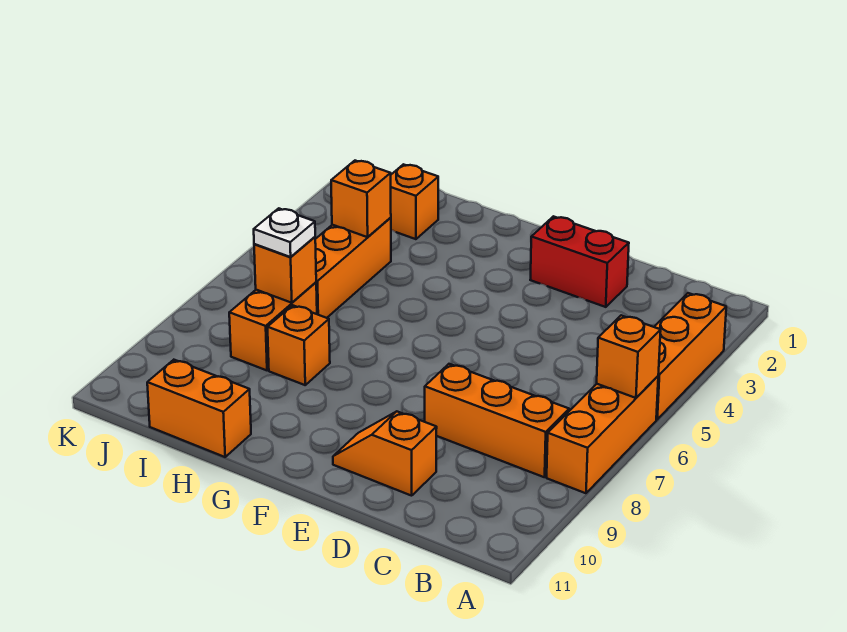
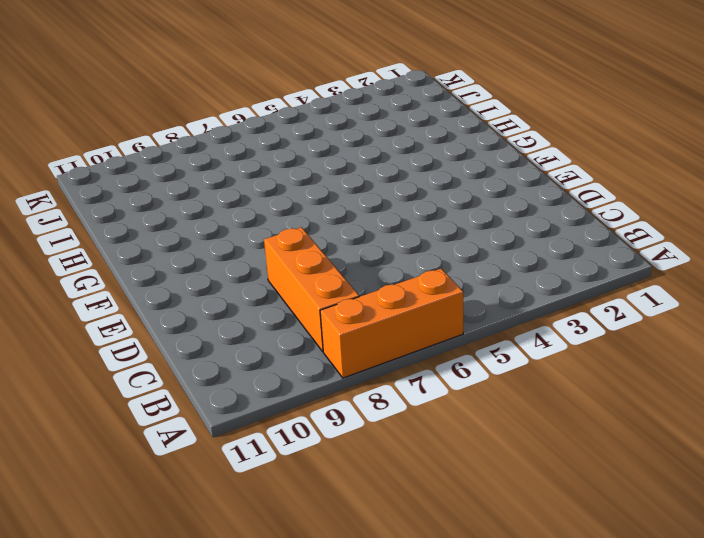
none -> orange brick A3:A5 level 1
none -> red brick D2:E2 level 1
none -> orange slope D10:E10 level 1 top D

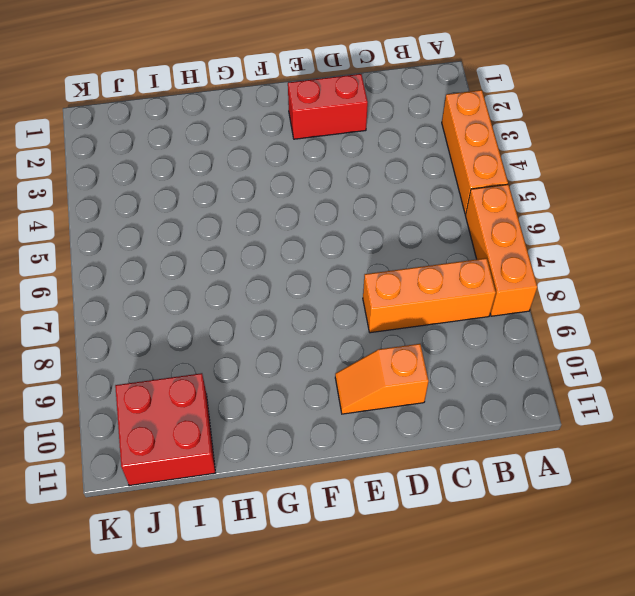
red brick I10:J11 level 1 -> orange brick H11:I11 level 1
none -> orange brick H8 level 1
none -> orange brick I2 level 1
none -> orange brick I4:I6 level 1

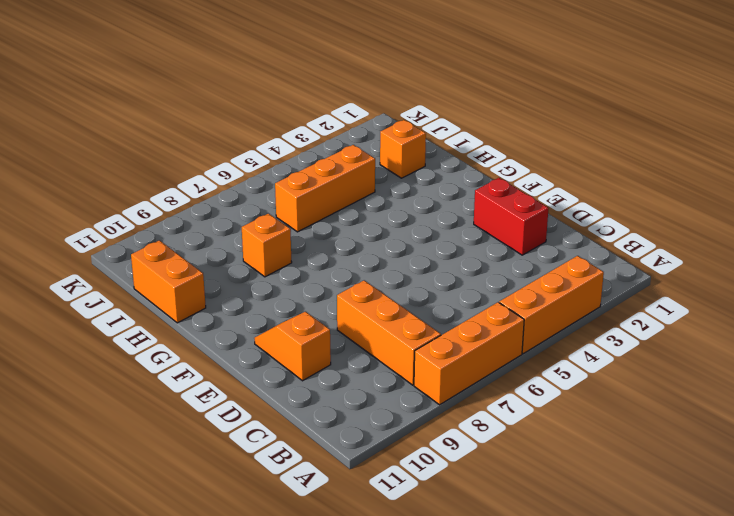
none -> orange brick I7:I8 level 1
none -> orange brick A6 level 2
none -> orange brick I4 level 2

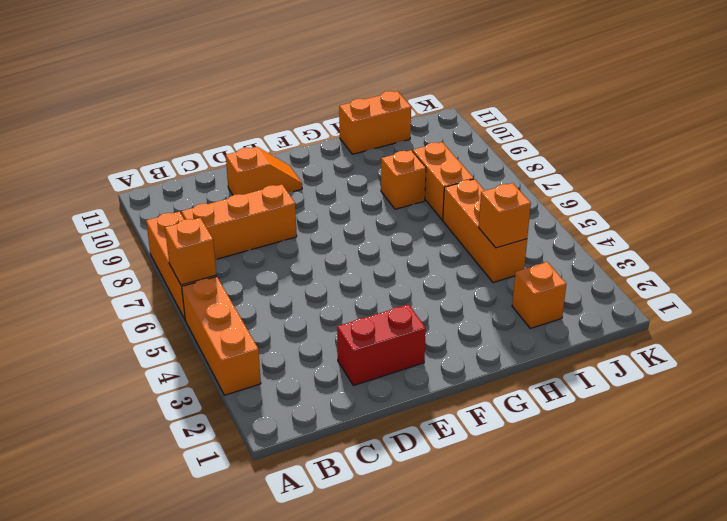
none -> orange brick I7 level 2
none -> white plate I7 level 3

